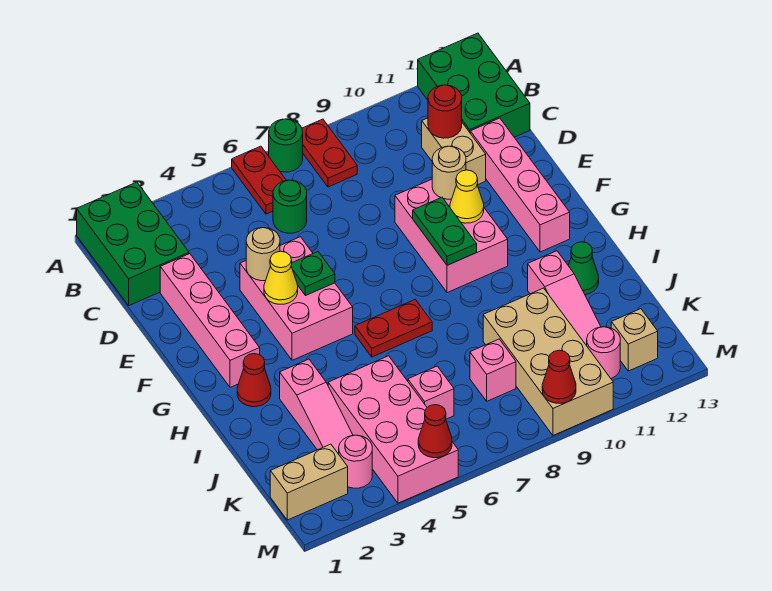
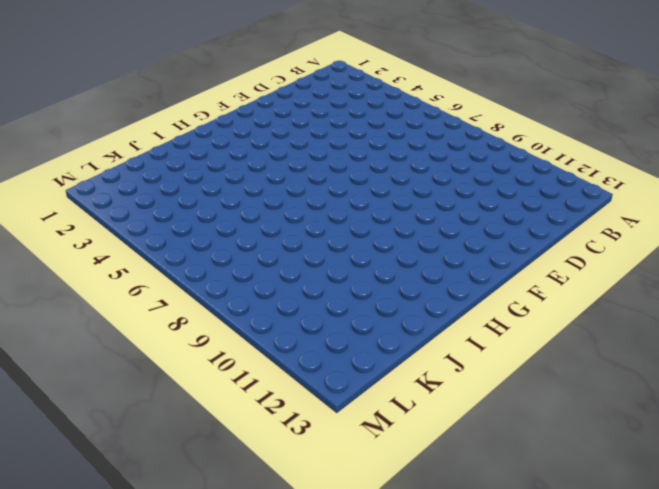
none -> green brick A1:C2 level 1
none -> red plate A6:B6 level 1
none -> green round brick A7 level 1
none -> red plate A8:B8 level 1

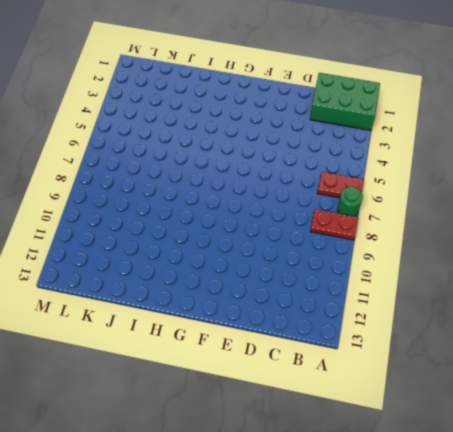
none -> green brick A12:C13 level 1
none -> green round brick C6 level 1
none -> tan brick C11:D11 level 1
none -> pink brick D2:G2 level 1

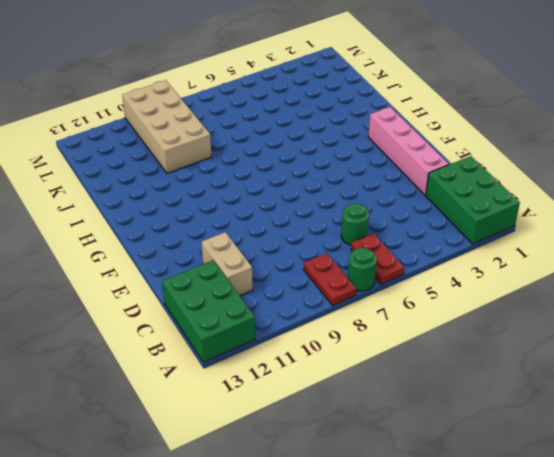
none -> pink brick D12:G12 level 1
none -> pink brick E4:G5 level 1
none -> pink brick E9:G10 level 1
none -> red cone H2 level 1

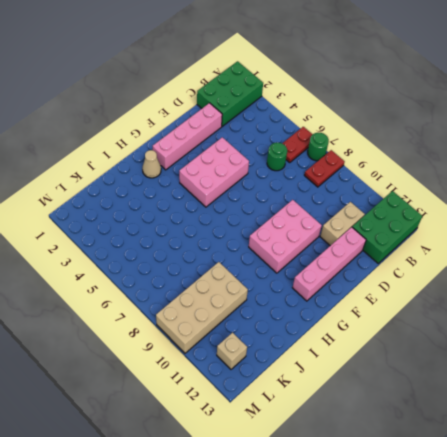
tan cone H2 level 1 -> red cone H2 level 1
none -> red plate H6:H7 level 1
none -> pink slope I3:K3 level 1 top I
none -> pink slope I11:K11 level 1 top I
none -> green cone I12 level 1

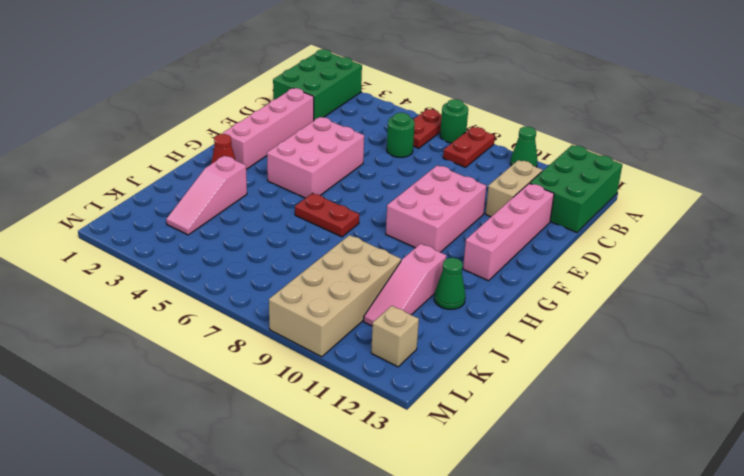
green cone A10 level 1 -> none
none -> pink brick J4:M5 level 1
none -> pink brick K6 level 1
none -> pink brick K8 level 1
none -> tan brick L1:L2 level 1

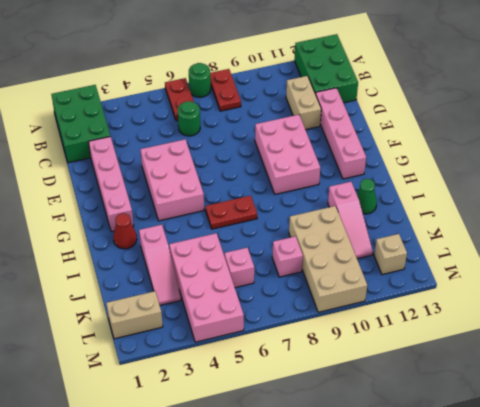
none -> pink round brick L3 level 1
none -> pink round brick L11 level 1
none -> red round brick C11 level 2
none -> tan round brick E4 level 2

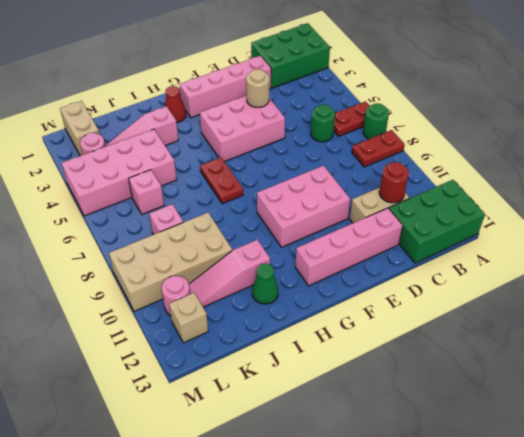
none -> tan round brick E10 level 2
none -> yellow cone F4 level 2
none -> green plate F5 level 2
none -> green plate F9:G9 level 2

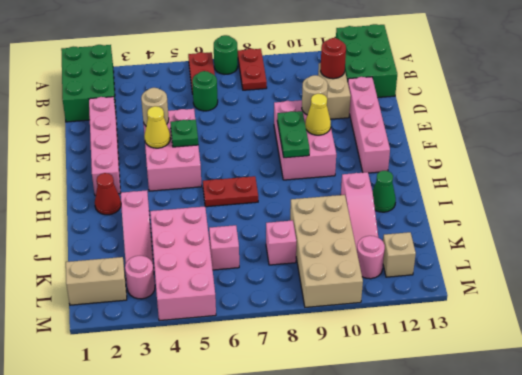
none -> red cone M5 level 2
none -> red cone M9 level 2

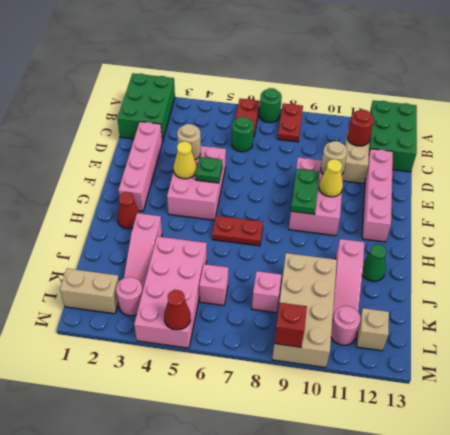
red brick M9 level 2 -> red cone M9 level 2

